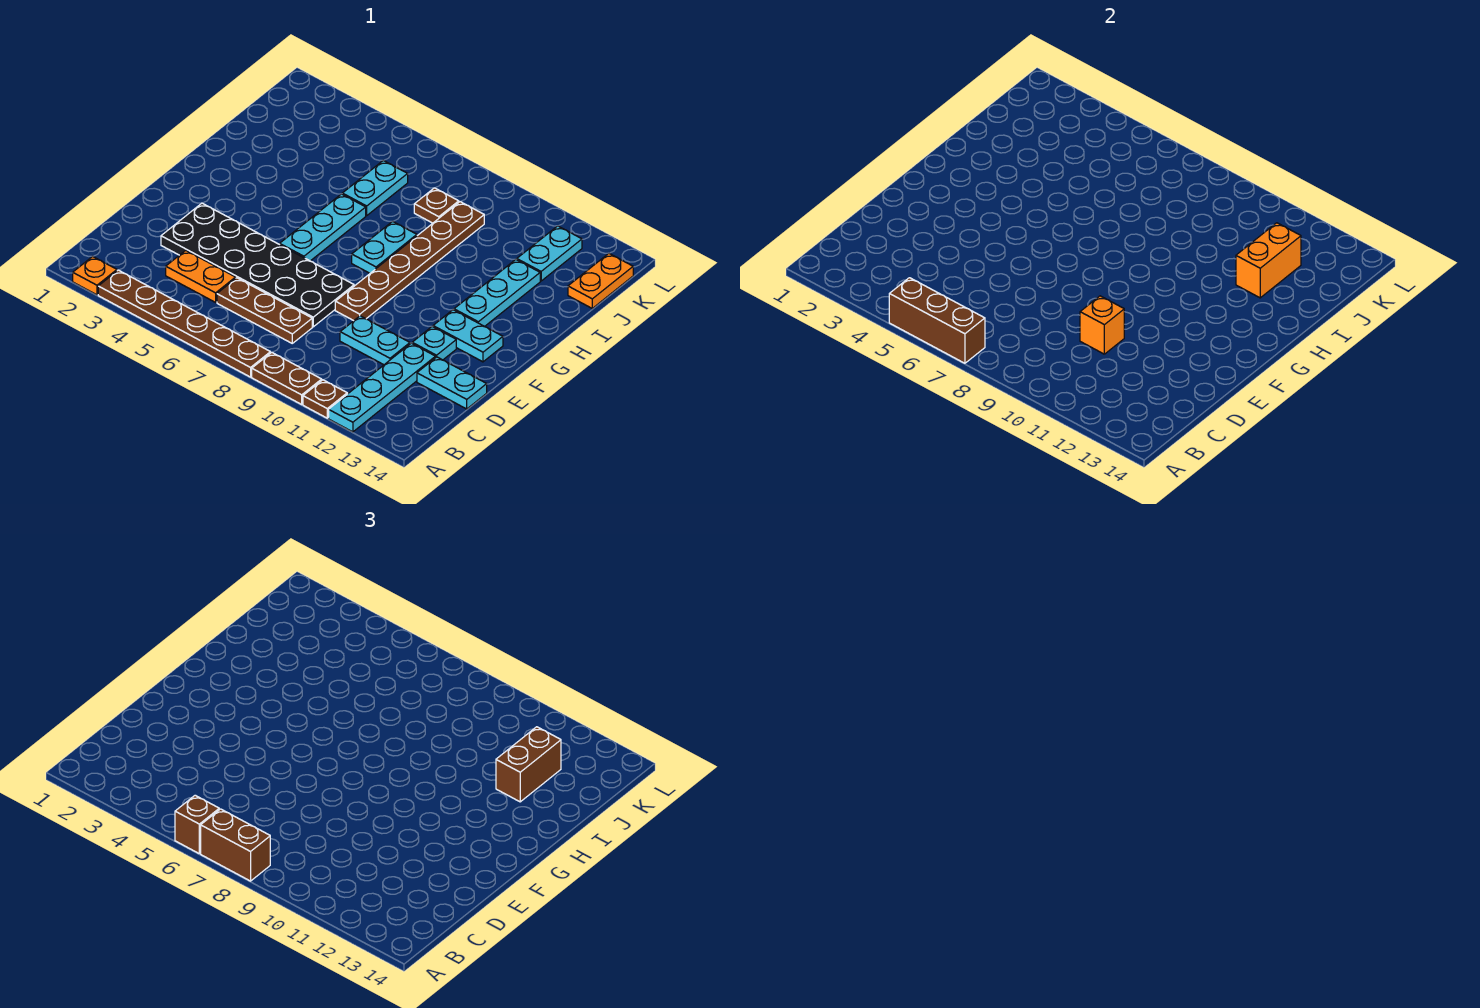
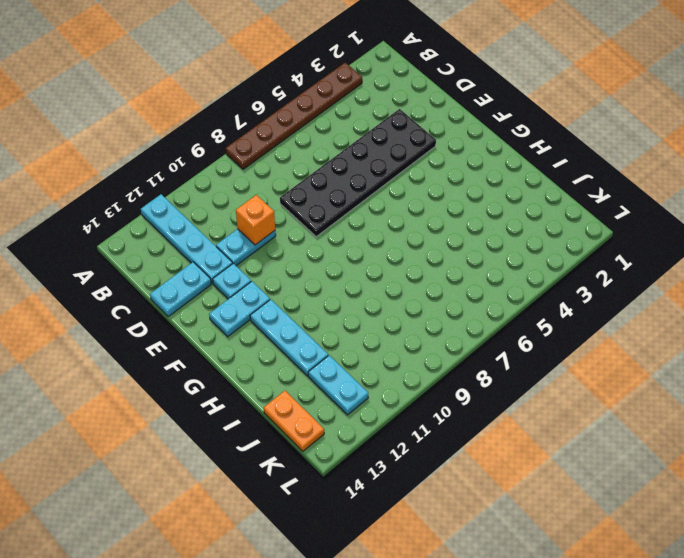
none -> orange plate A2 level 1
none -> brown plate A9:A10 level 1
none -> brown plate A11 level 1

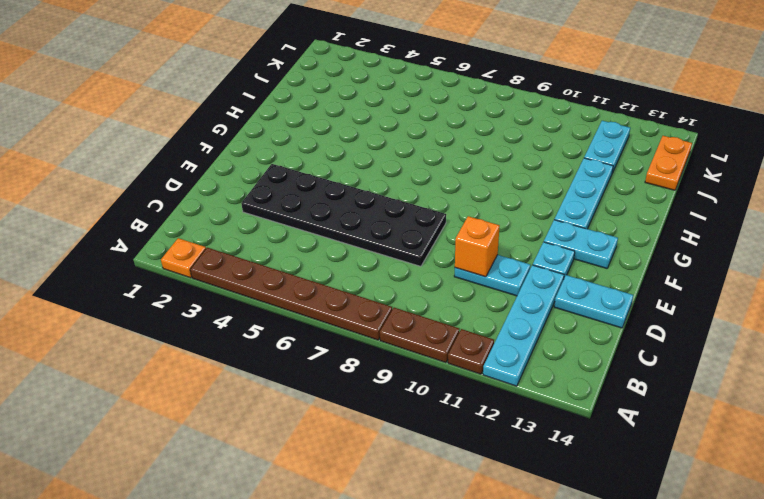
none -> orange plate C4:C5 level 1
none -> brown plate C6:C8 level 1
none -> brown plate E9:J9 level 1

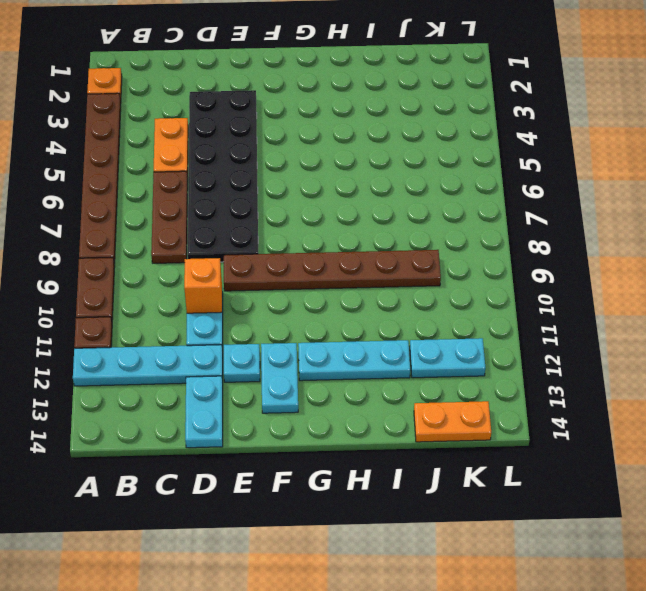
none -> cyan plate F6:H6 level 1
none -> cyan plate G8:H8 level 1
none -> cyan plate I6:J6 level 1

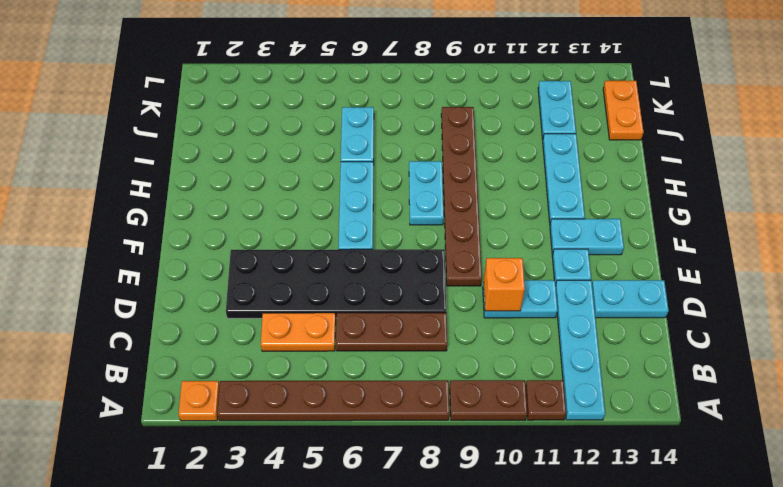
none -> brown plate J8 level 1
none -> brown brick A5:A7 level 2
none -> orange brick I12:J12 level 2

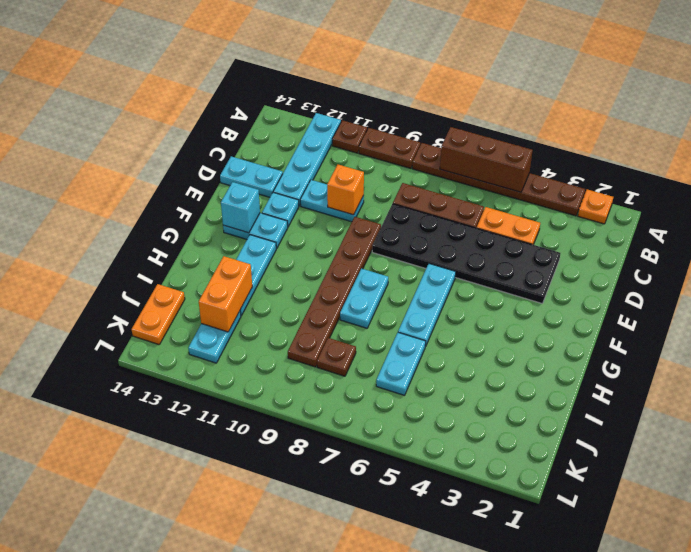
cyan brick F13 level 2 -> none
none -> brown brick A6 level 3
none -> brown brick A7:A8 level 3
none -> brown brick I12:J12 level 3

